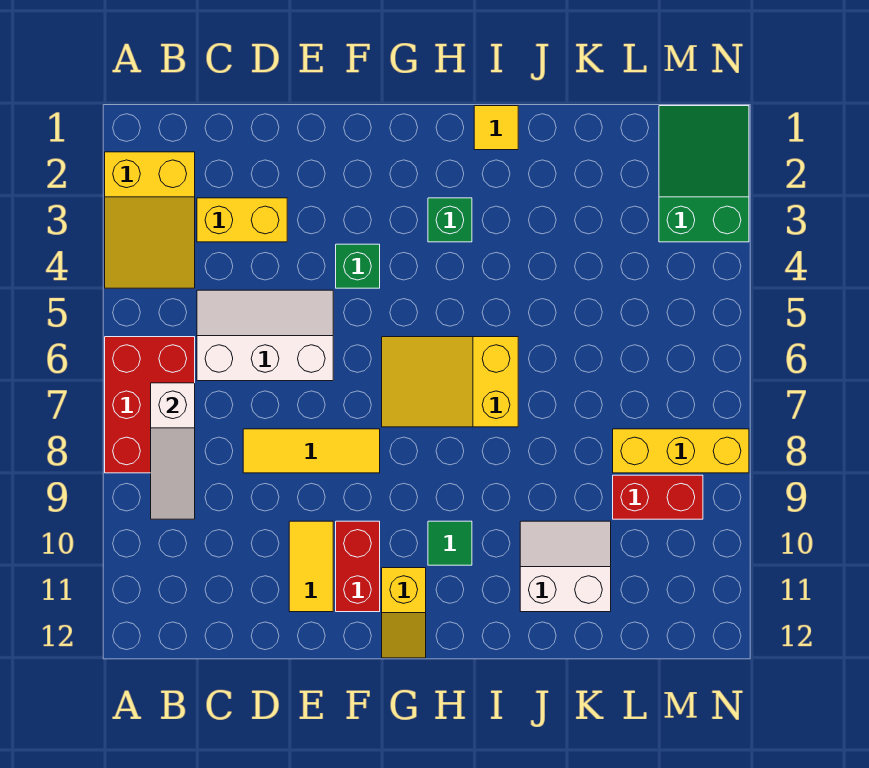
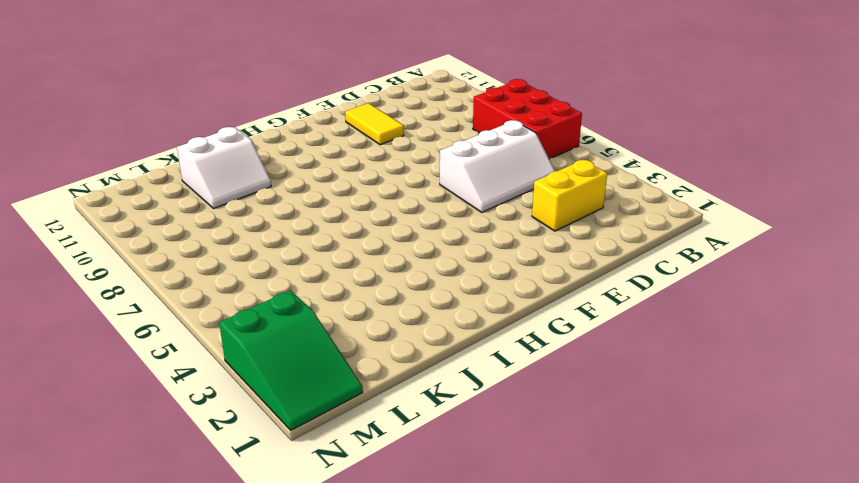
none -> yellow slope A2:B4 level 1 top 2
none -> yellow tile D8:F8 level 1
none -> green brick F4 level 1

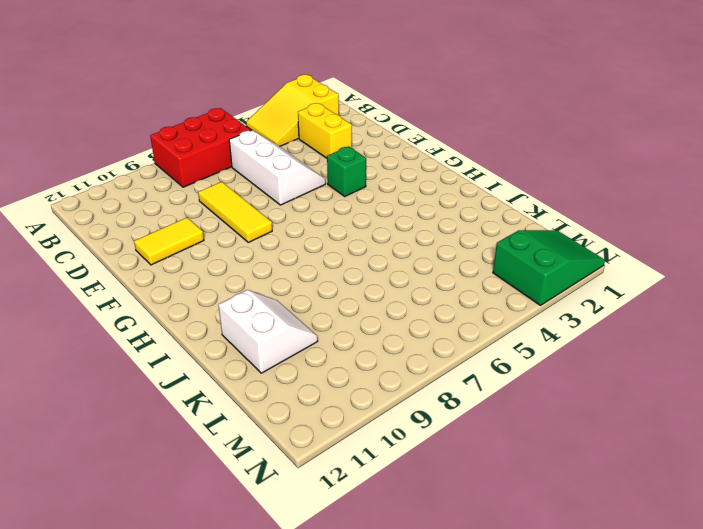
none -> red brick F10:F11 level 1
none -> yellow slope G6:I7 level 1 top I
none -> yellow slope G11:G12 level 1 top 11

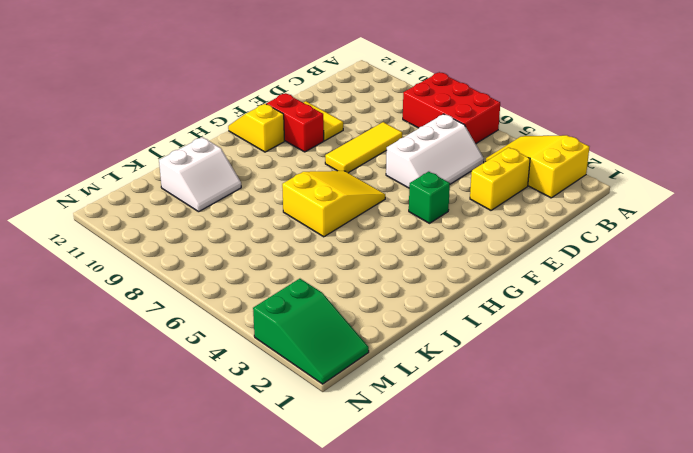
none -> green brick H3 level 1
none -> green tile H10 level 1
none -> yellow tile I1 level 1

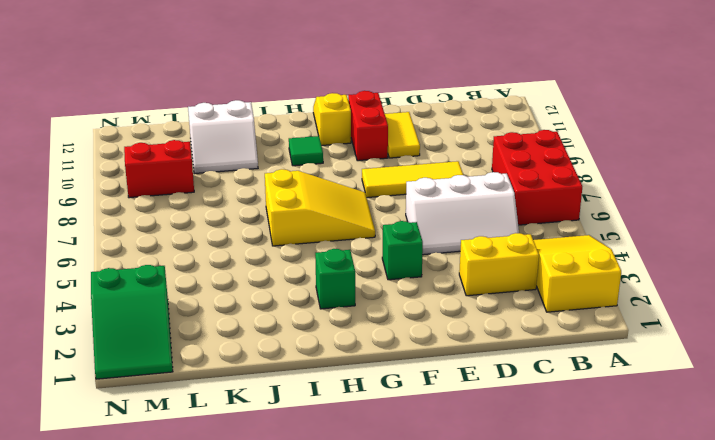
none -> yellow tile I1 level 1
none -> yellow brick L8:N8 level 1
none -> white slope B7:B9 level 2 top 7

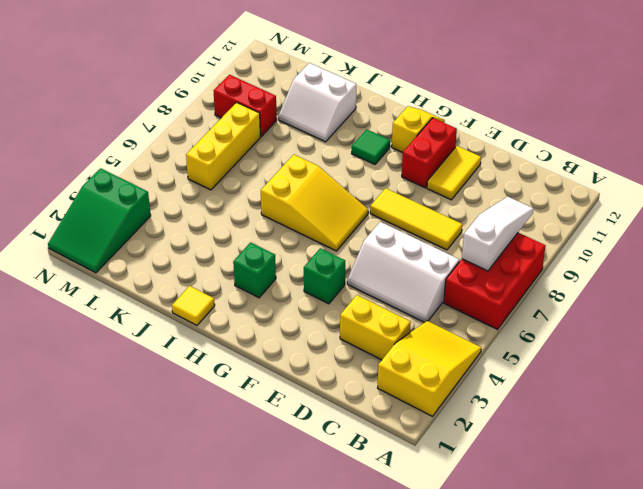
yellow brick L6:L8 level 1 -> yellow brick L8:N8 level 1

